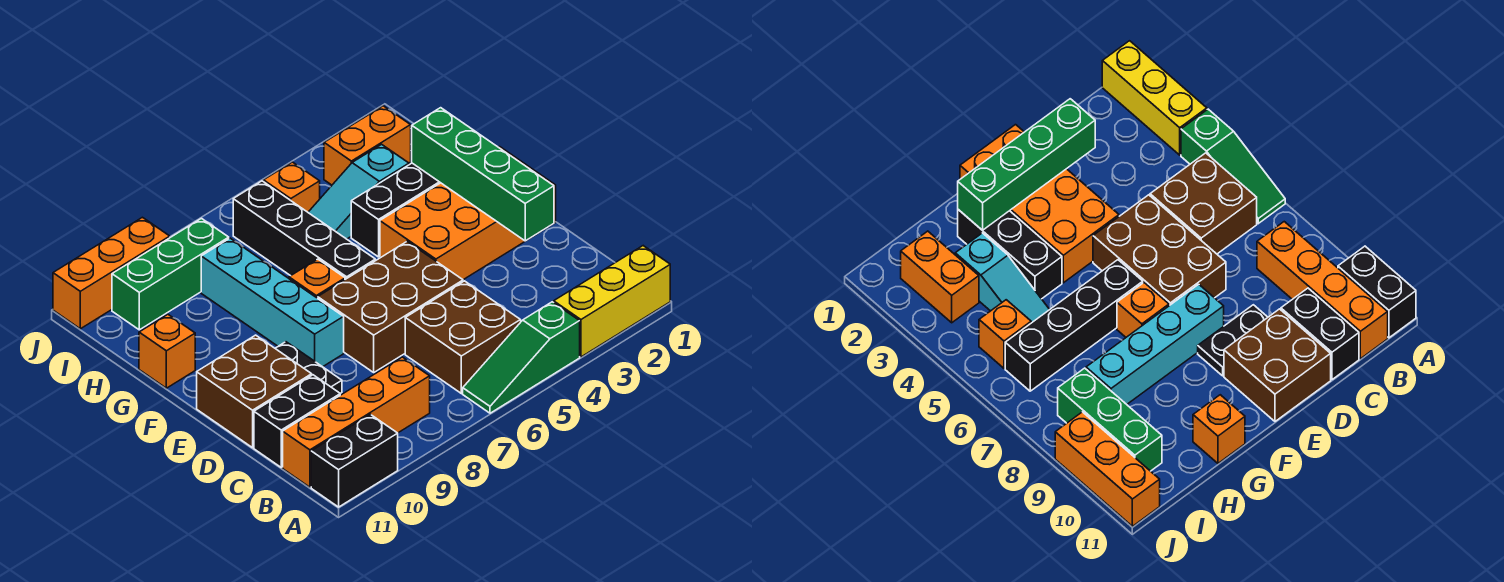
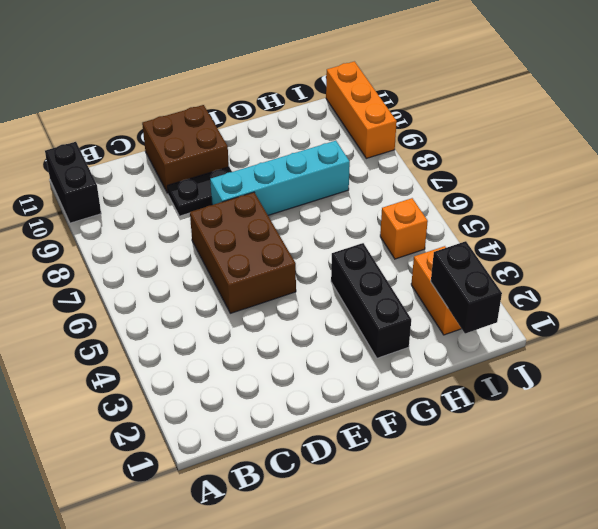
black brick I1:I2 level 2 -> black brick C10:C11 level 1
none -> yellow brick A1:A3 level 1
none -> green slope A4:A6 level 1 top 4
none -> brown brick B5:C6 level 1

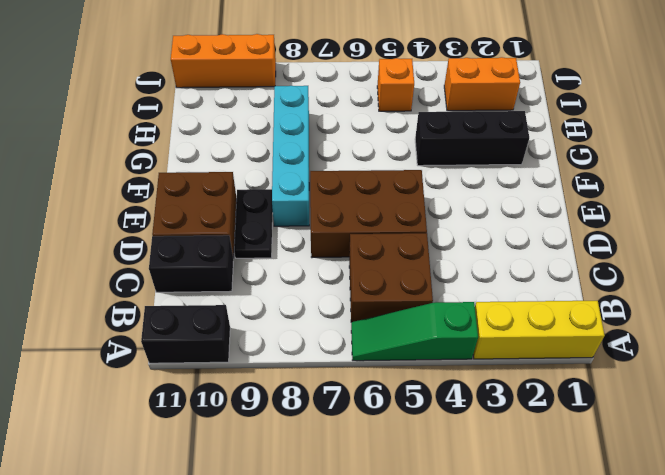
none -> orange brick B8:B11 level 1
none -> orange brick E1:F4 level 1
none -> black brick F6:I6 level 1

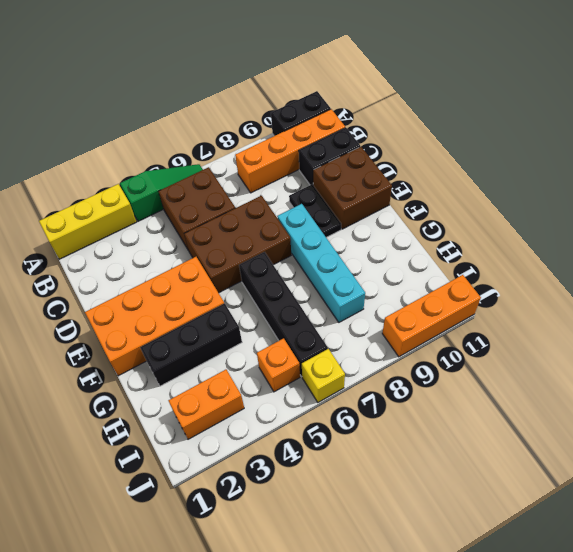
yellow brick J6 level 1 -> none
none -> orange brick F7 level 1
none -> orange brick G11 level 1
none -> cyan slope H3:H5 level 1 top 3

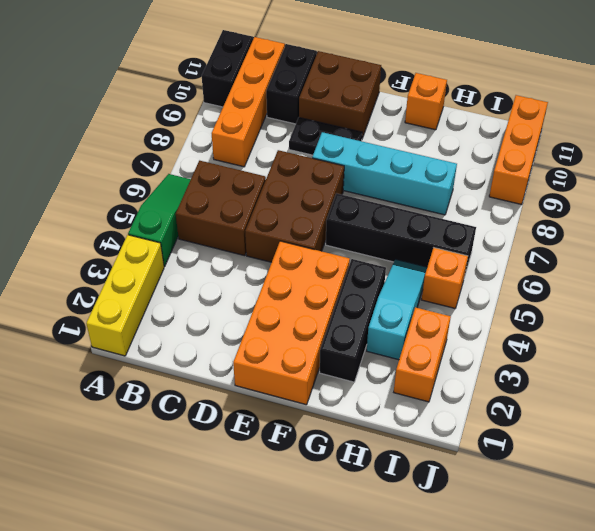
none -> orange brick F7 level 1
none -> green brick I8:I10 level 1
none -> green brick D2:G2 level 2

